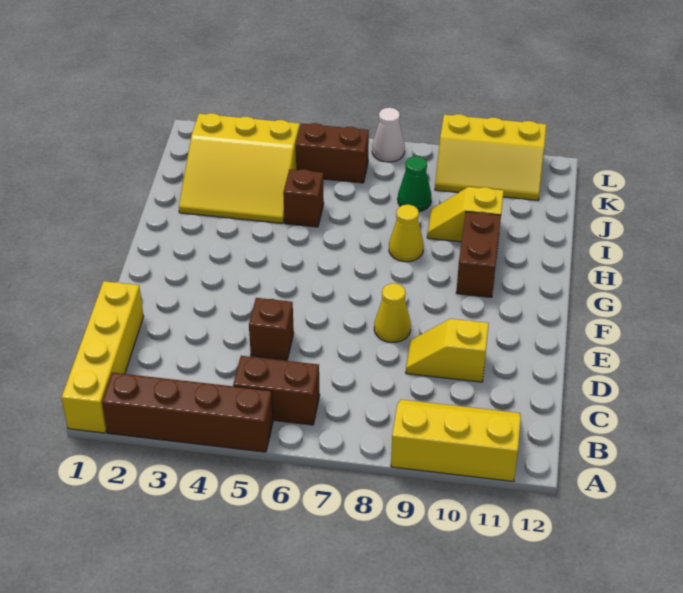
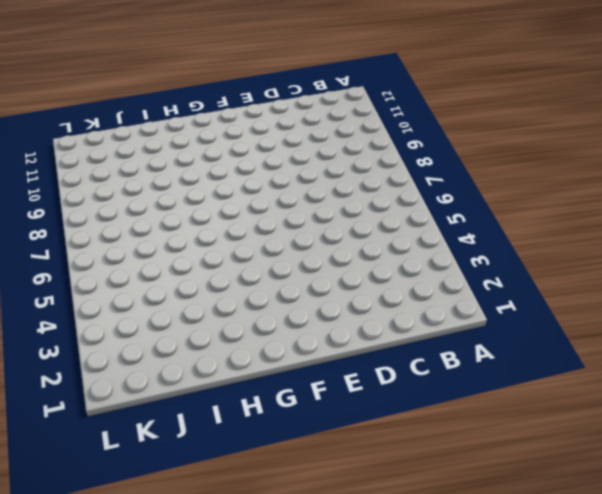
none -> yellow brick A1:D1 level 1
none -> brown brick A2:A5 level 1
none -> yellow slope A9:B11 level 1 top A

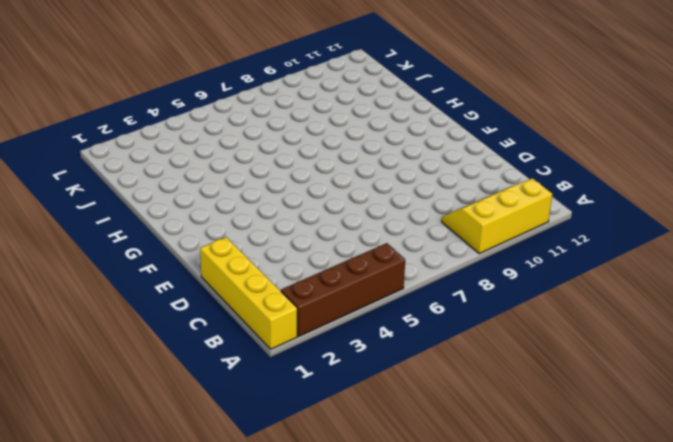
none -> brown brick B5:B6 level 1
none -> brown brick D5 level 1
none -> yellow slope D9:D10 level 1 top 10

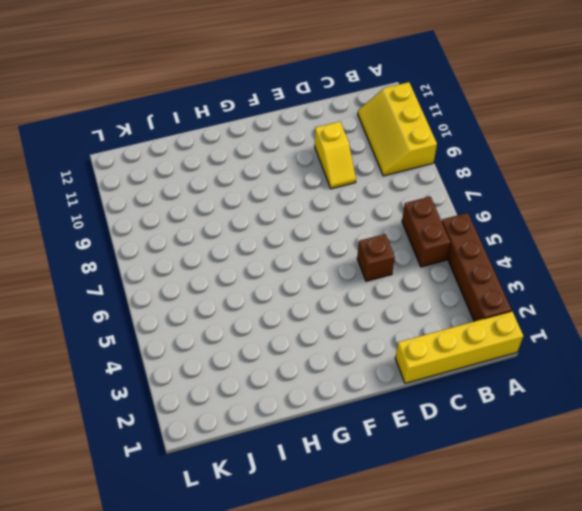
none -> yellow cone E8 level 1
none -> brown brick G10:H10 level 1
none -> yellow cone H8 level 1

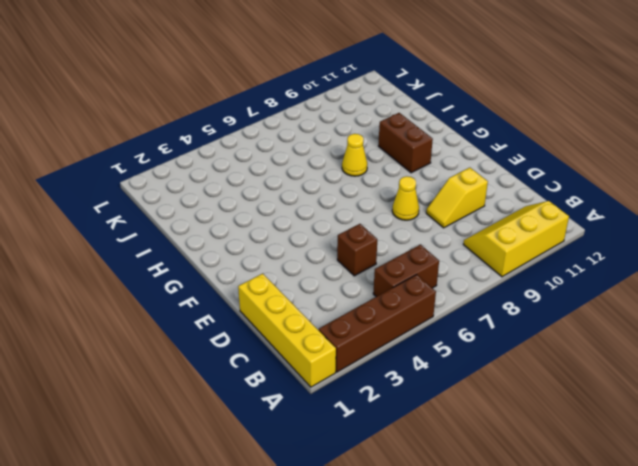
none -> yellow slope I2:K4 level 1 top K
none -> brown brick I5 level 1
none -> yellow slope I9:I10 level 1 top 10

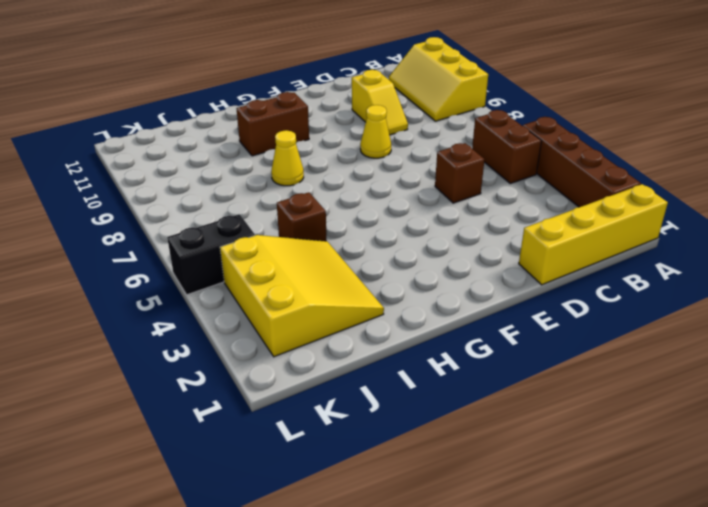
black brick K5:L5 level 1 -> brown brick K5:K6 level 1
none -> yellow slope I9:I10 level 1 top 10
none -> green cone J8 level 1
none -> yellow slope K9:L11 level 1 top L

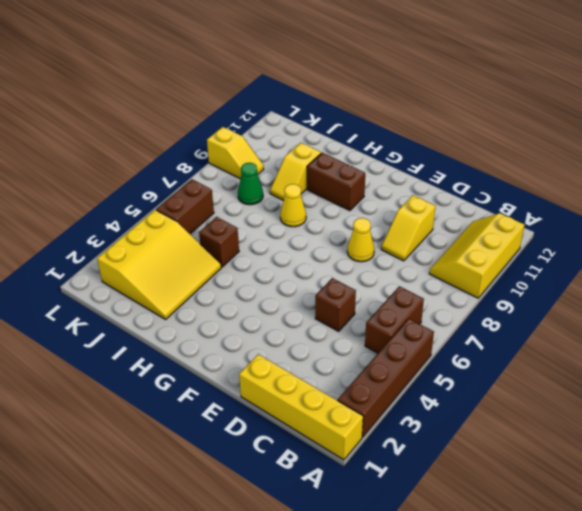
yellow slope K9:L9 level 1 top L -> yellow slope K9:L11 level 1 top L
none -> white cone L7 level 1

